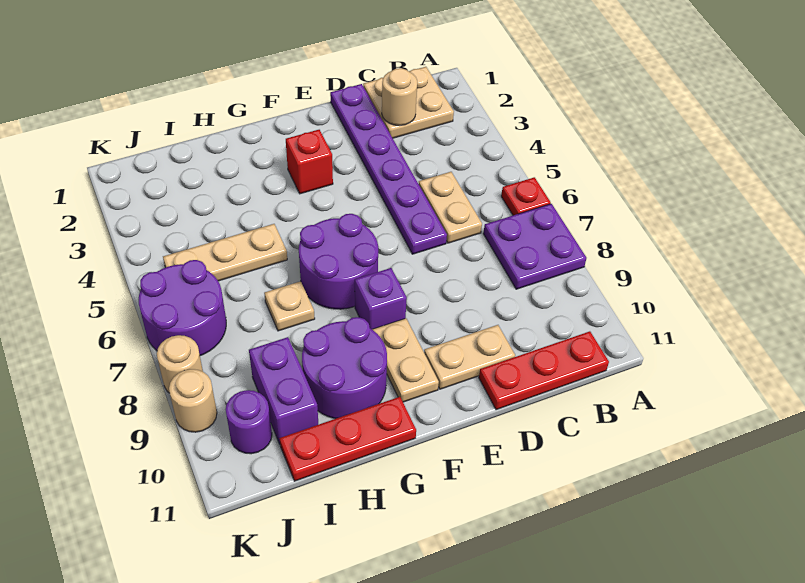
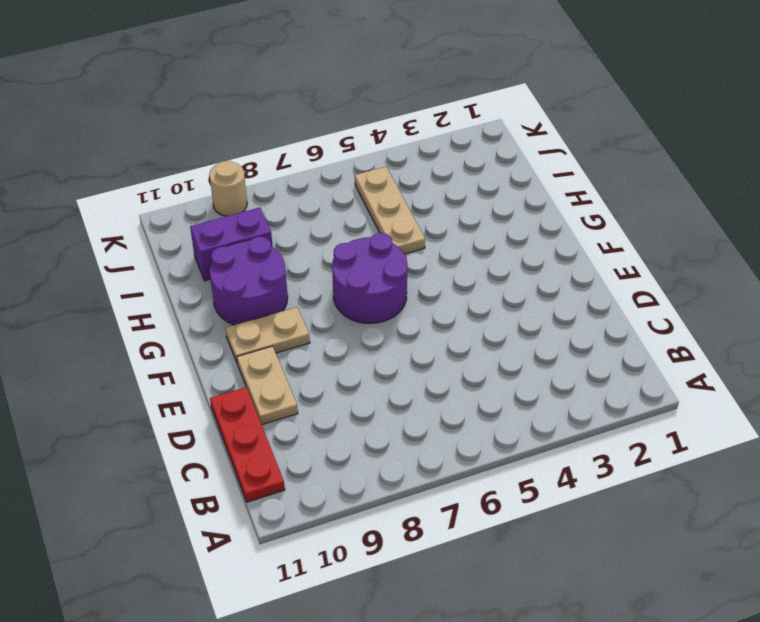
none -> red plate A6 level 1
none -> purple plate A7:B8 level 1
none -> tan plate B1:C2 level 1

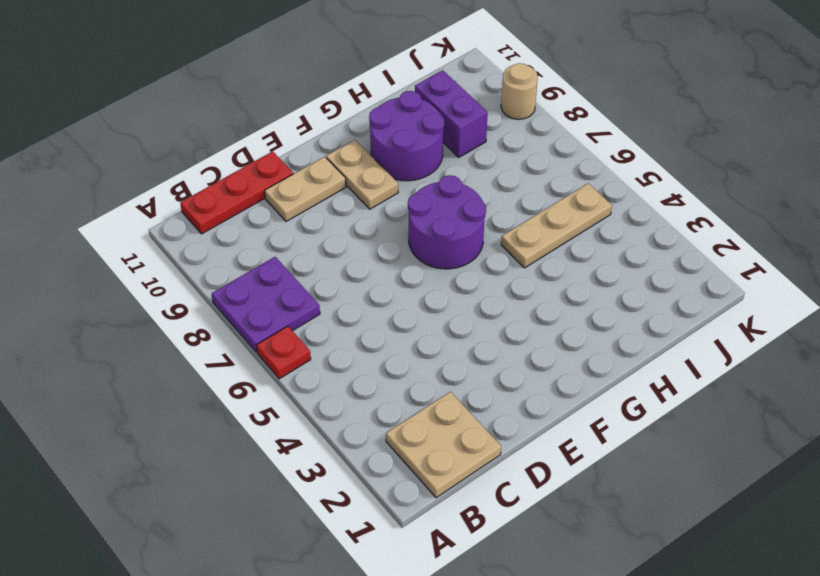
none -> tan plate C5:C6 level 1
none -> purple plate D1:D6 level 1
none -> red brick F3 level 1

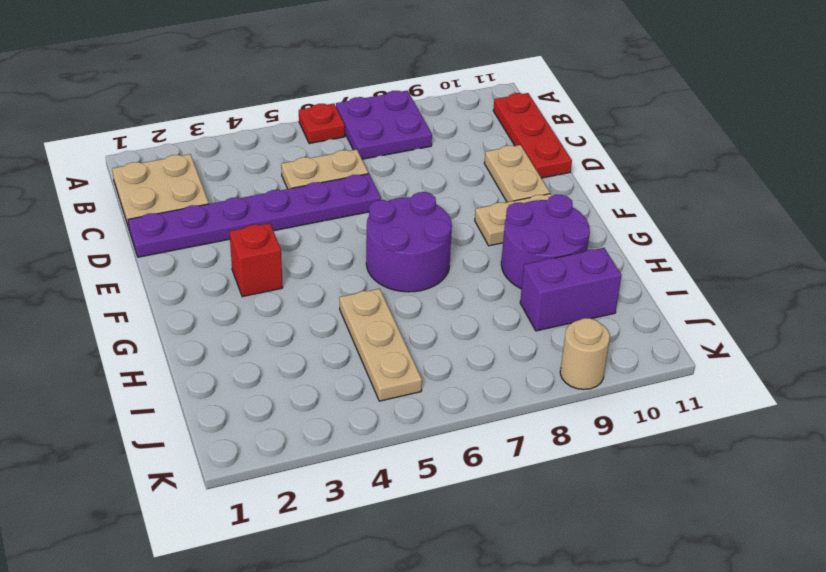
none -> purple brick F8 level 1
none -> red plate G11:I11 level 1
none -> tan plate H7 level 1

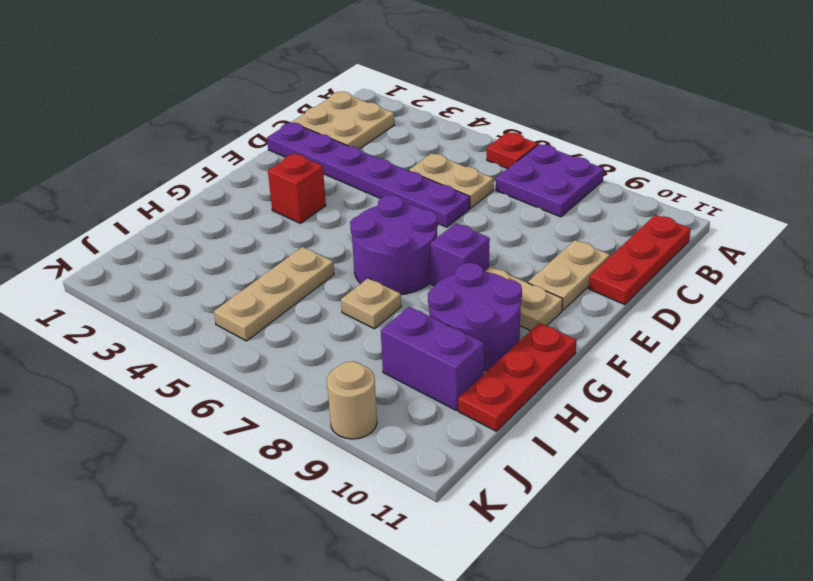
none -> purple round brick J6:K7 level 1
none -> purple round brick J10 level 1
none -> tan round brick K8 level 1

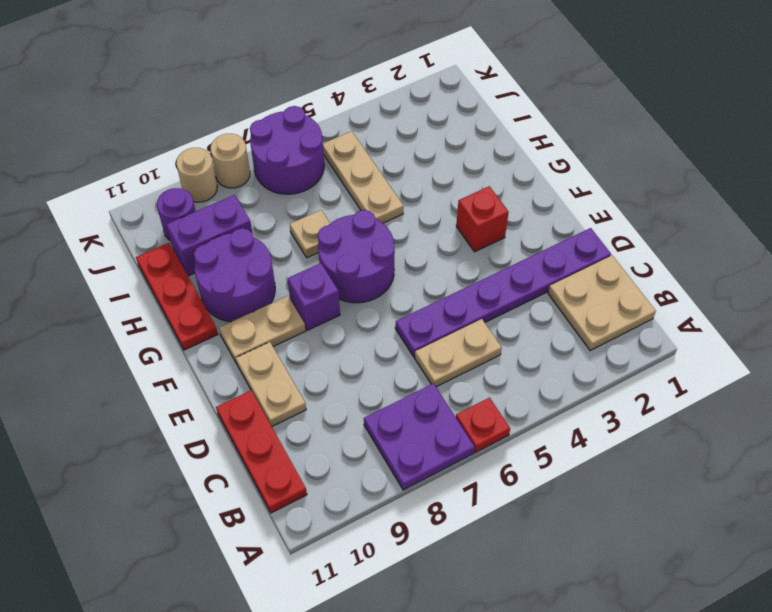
none -> tan round brick C2 level 2

